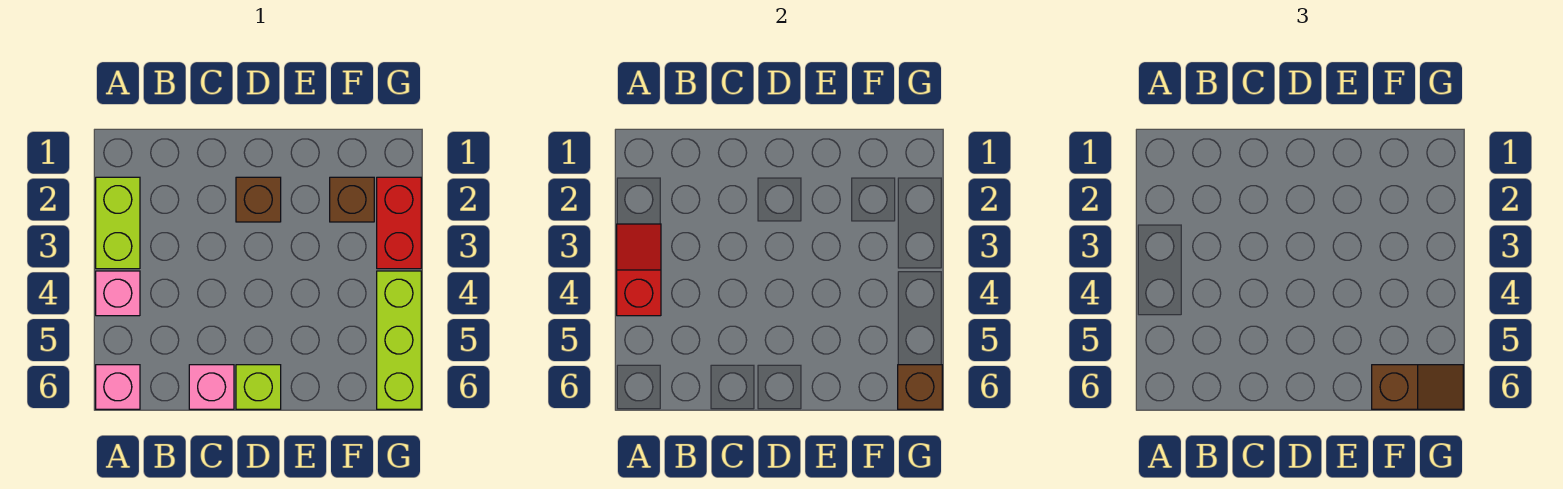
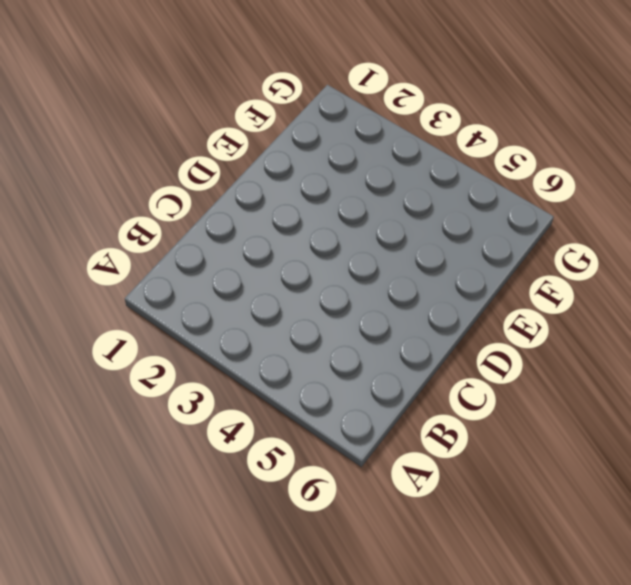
none -> lime brick A2:A3 level 1
none -> pink brick A4 level 1
none -> pink brick A6 level 1

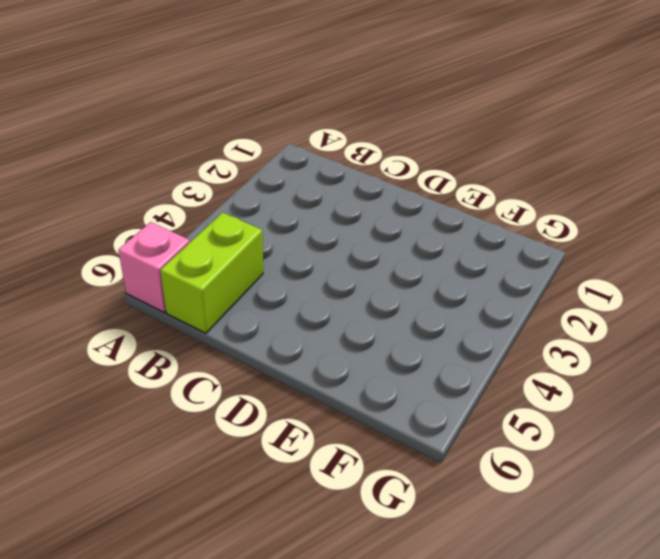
lime brick B5:B6 level 1 -> lime brick A2:A3 level 1
none -> pink brick A4 level 1
none -> pink brick C6 level 1
none -> brown brick D2 level 1

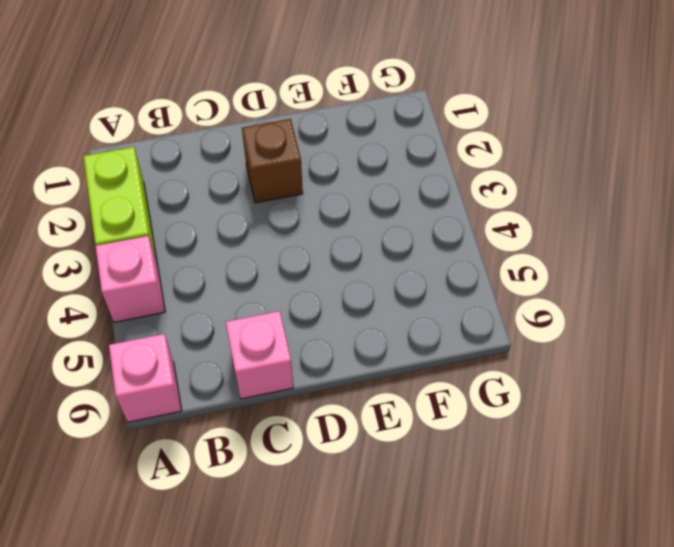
none -> lime brick D6 level 1
none -> brown brick F2 level 1
none -> red brick G2:G3 level 1

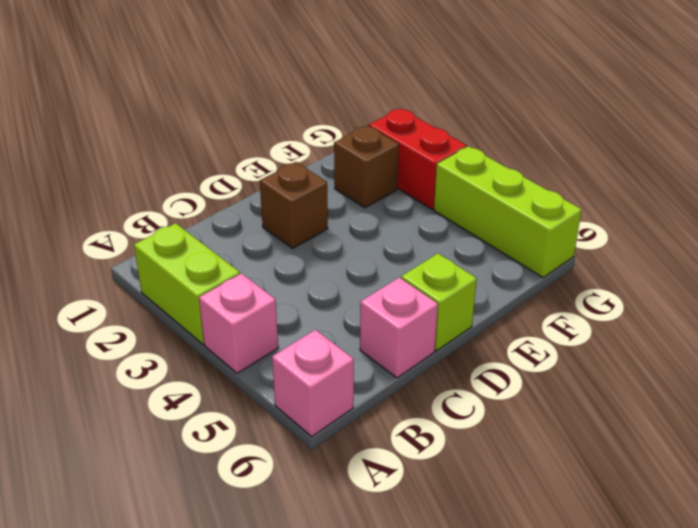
none -> red slope A3:A4 level 2 top 4
none -> brown brick G6 level 2
none -> brown slope F6:G6 level 3 top F

